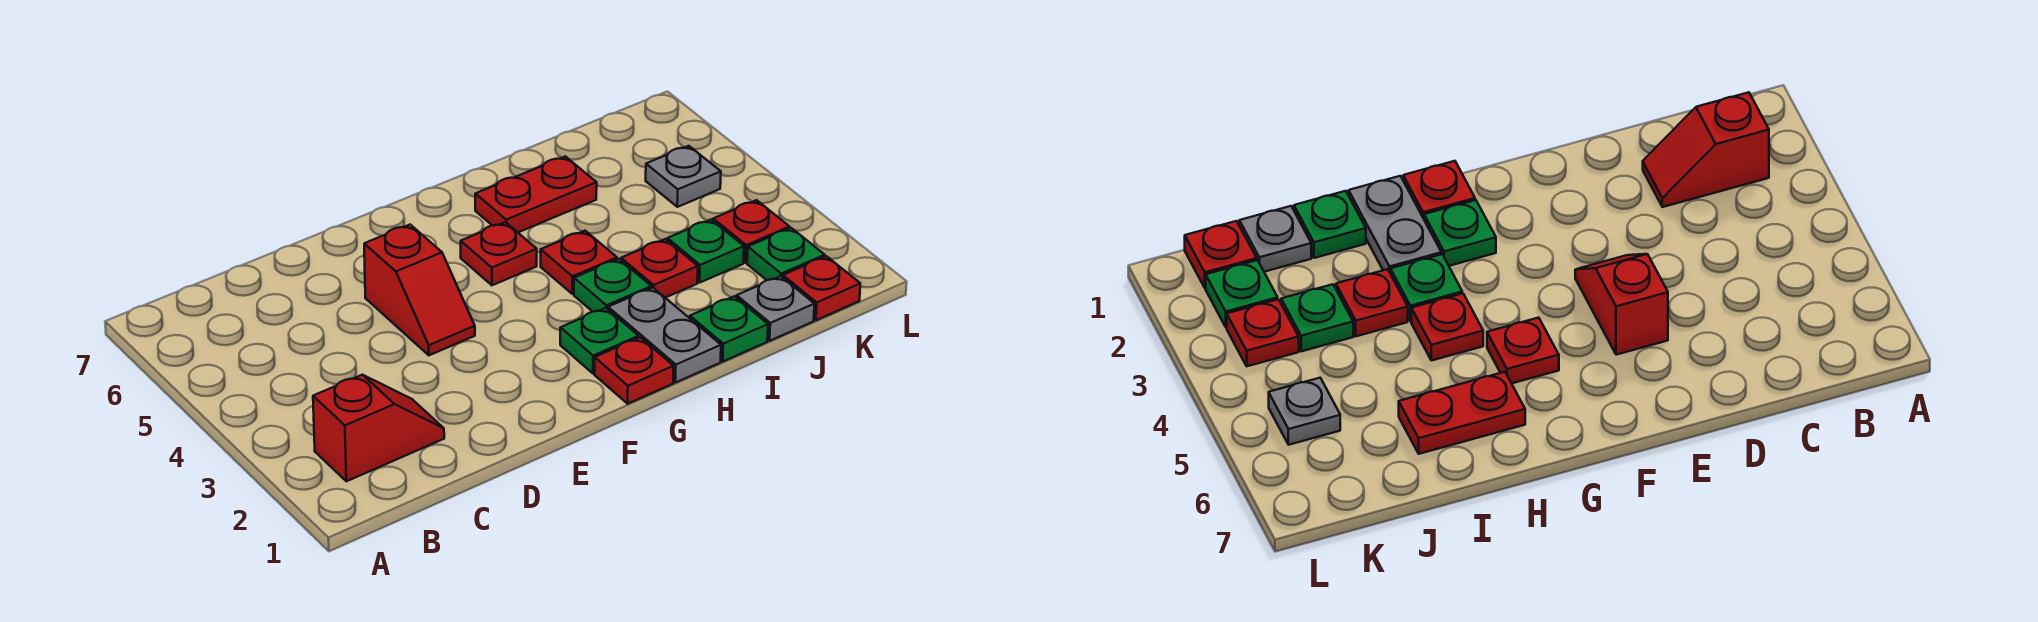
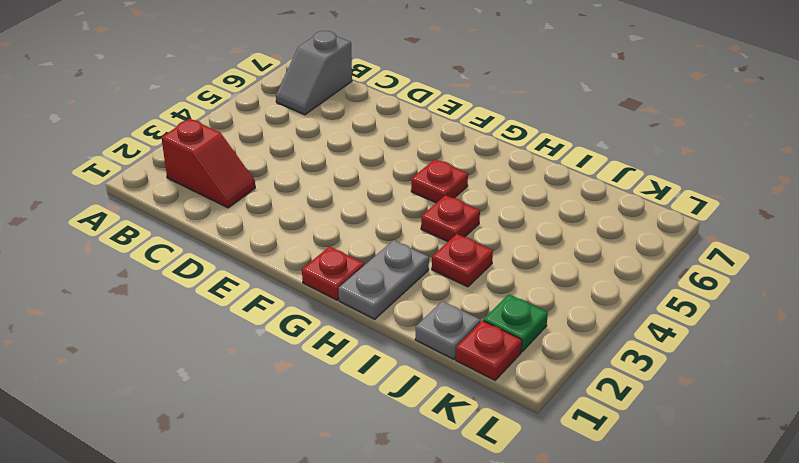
grey slope B6:B7 level 1 top 7 -> none
none -> red slope E4:E5 level 1 top 5
none -> green plate G2 level 1
none -> green plate H3 level 1

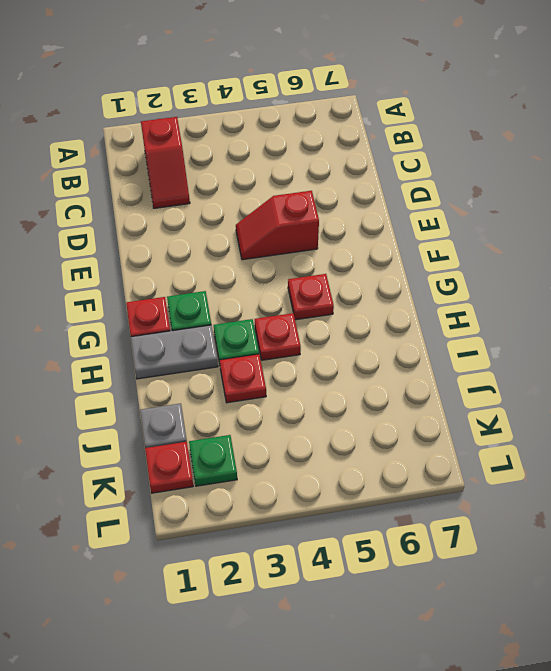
none -> red plate H6:I6 level 1
none -> green plate I1 level 1
none -> green plate J3 level 1

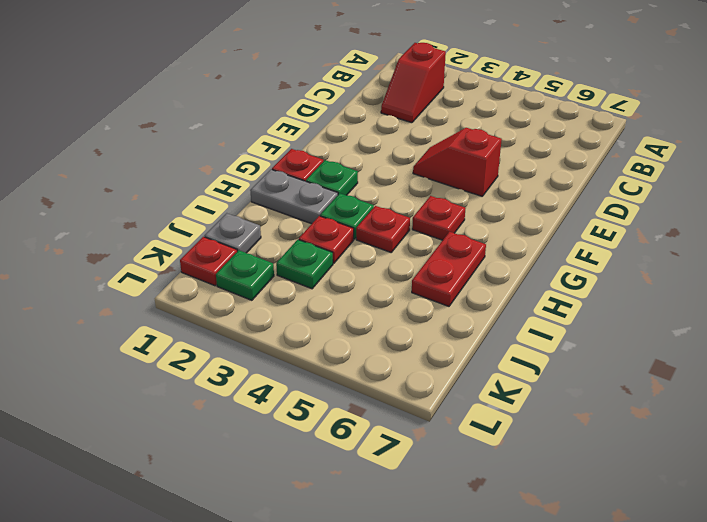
none -> green plate I1 level 1
none -> red plate K3 level 1
none -> grey plate K5 level 1

